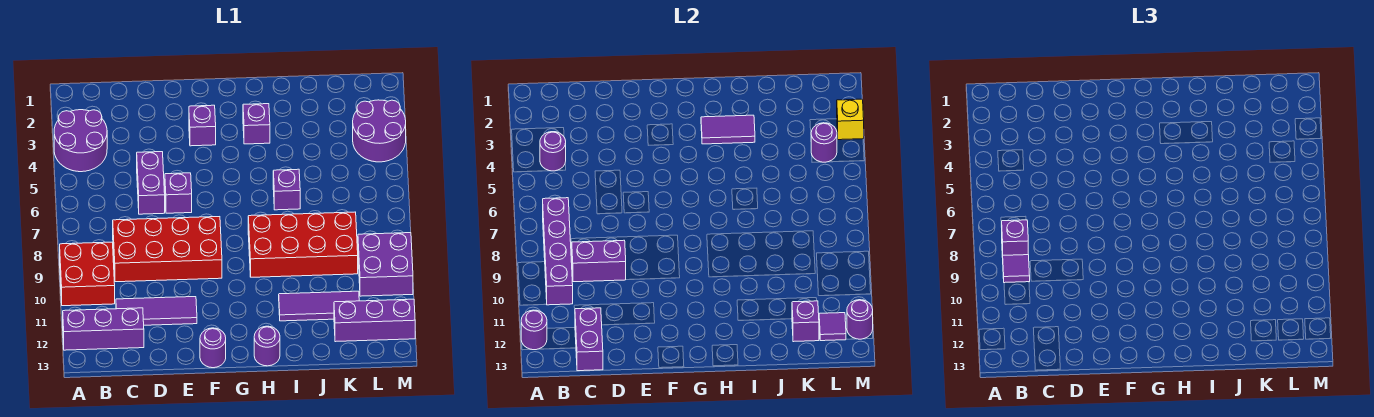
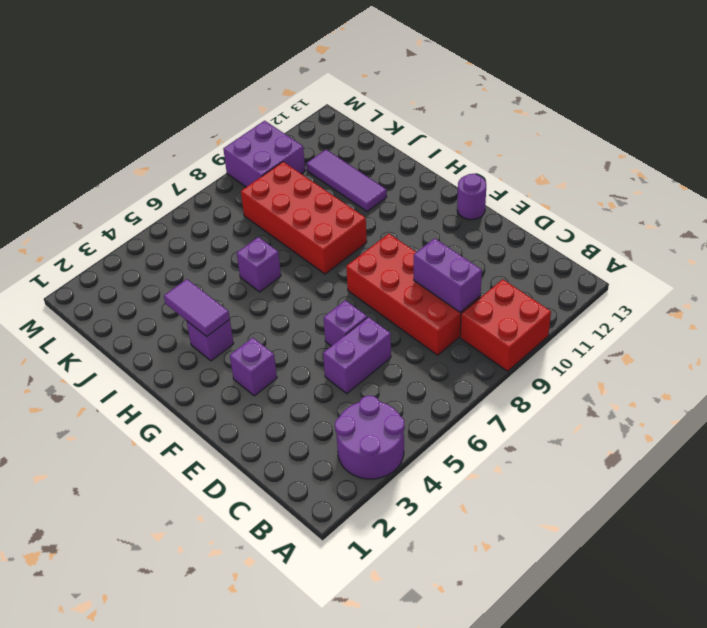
none -> purple brick A12:C12 level 1
none -> purple tile C11:E11 level 1
none -> purple round brick H13 level 1
none -> purple brick K12:M12 level 1

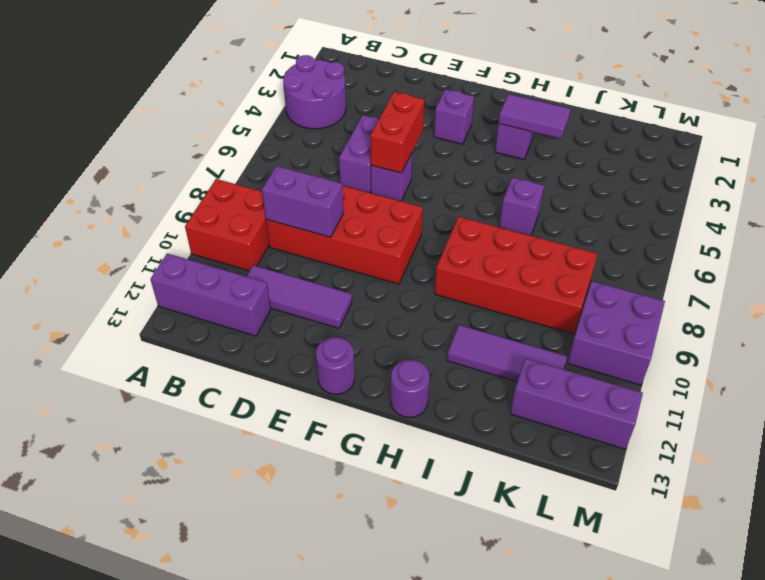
red brick E5:E6 level 2 -> none
none -> purple round brick L3:M4 level 1
none -> purple round brick A12 level 2
none -> purple round brick B4 level 2
none -> purple brick B7:B10 level 2

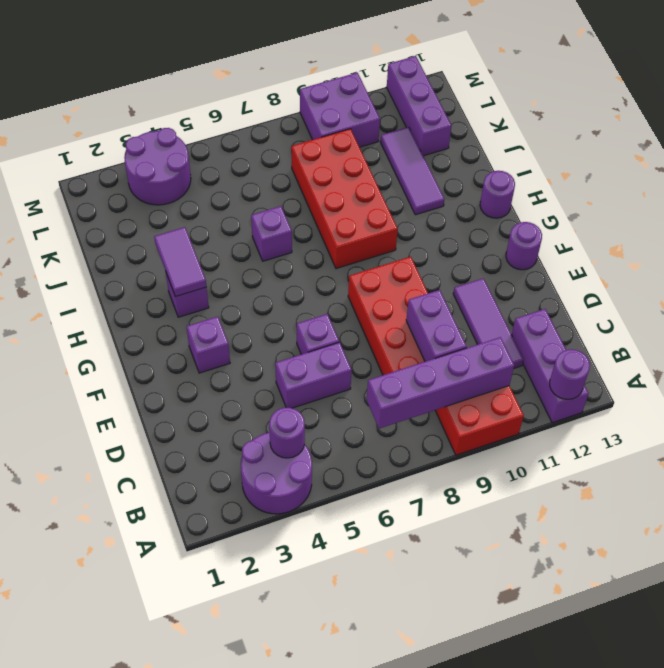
none -> purple brick C12:C13 level 2
none -> purple brick K12 level 2
none -> purple round brick L4 level 2
none -> purple tile L12 level 2

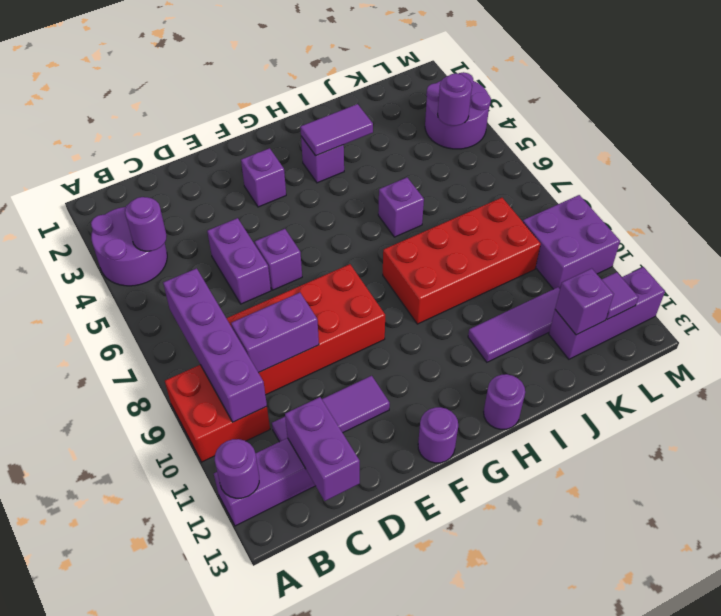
none -> yellow brick M3 level 2
none -> purple round brick M12 level 2
none -> purple brick B8 level 3
none -> purple tile B9 level 3

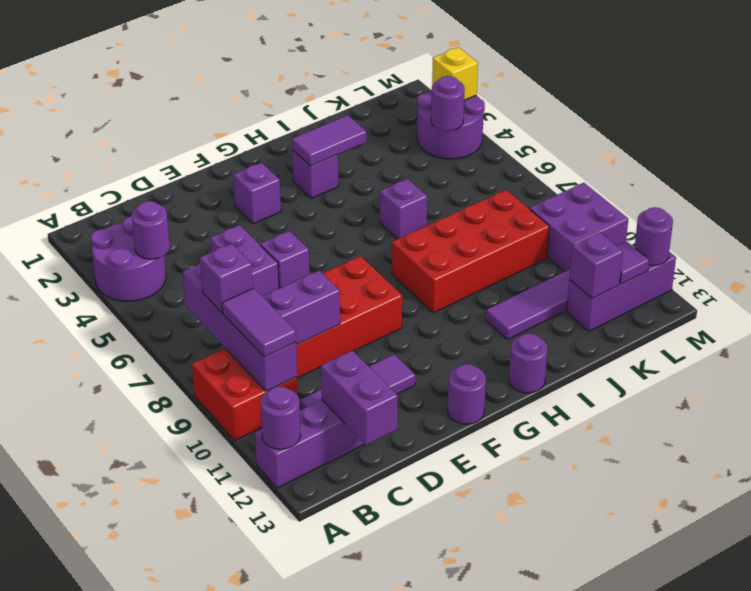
purple tile B9:B10 level 3 -> purple tile B9 level 3

